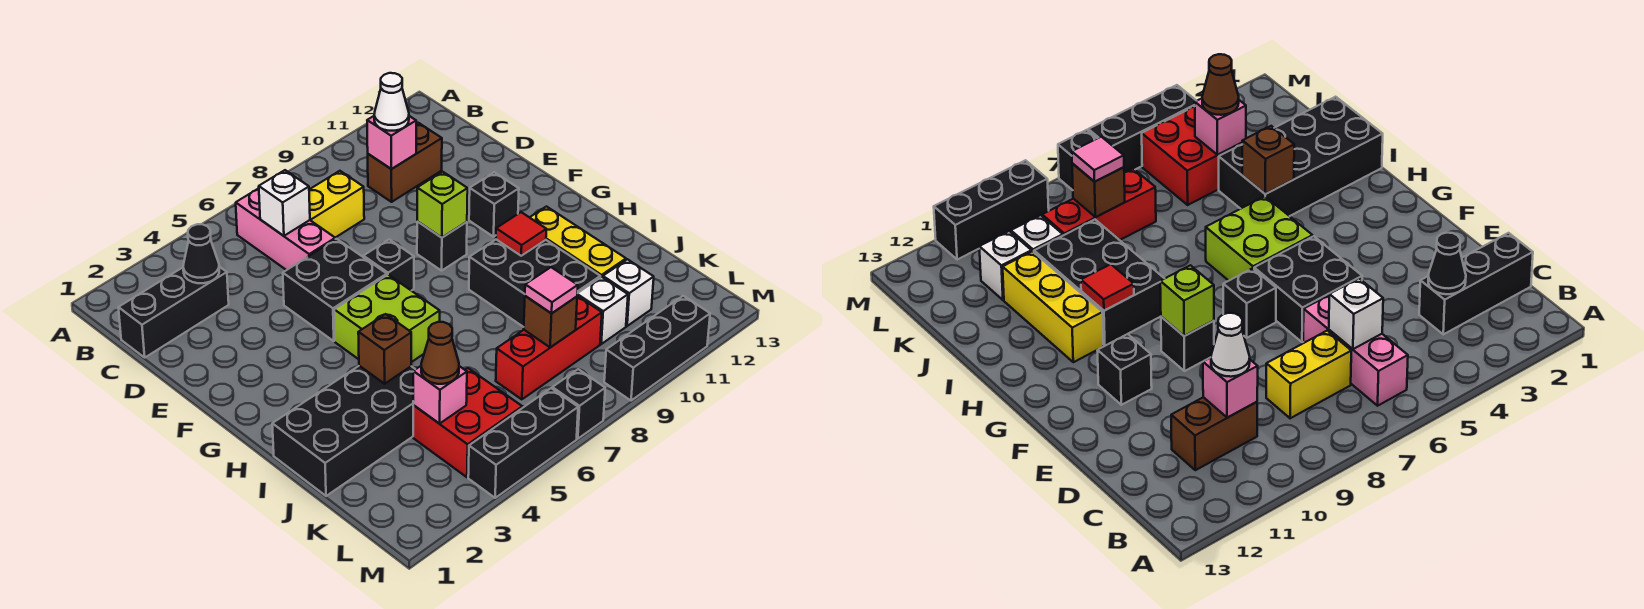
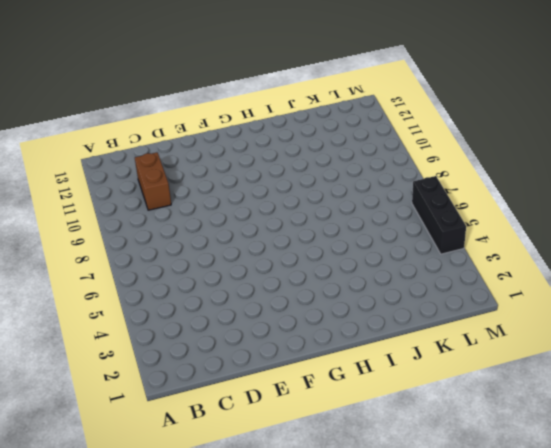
none -> pink brick B6:D6 level 1
none -> black brick C1:C3 level 1
none -> yellow brick C7:C8 level 1
none -> black brick E5:F6 level 1

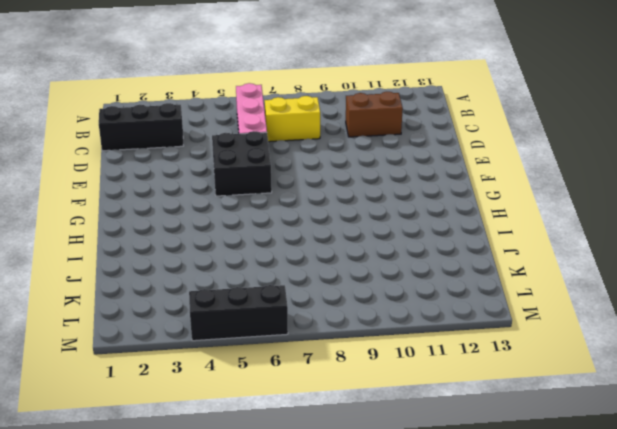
none -> black brick F7 level 1
none -> black brick F9 level 1
none -> black brick F11 level 1
none -> lime brick G5:H6 level 1

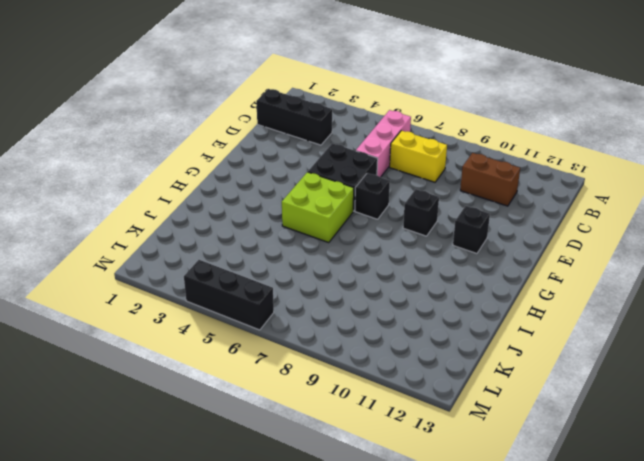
none -> black brick H9:J10 level 1
none -> yellow brick H11:J11 level 1
none -> black brick I1:J4 level 1
none -> red brick K4:L5 level 1

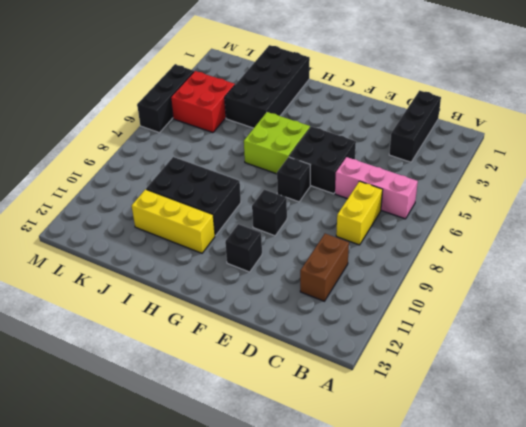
none -> red brick K7:K9 level 1
none -> white brick K10 level 1
none -> white brick K11 level 1
none -> black brick M7 level 1

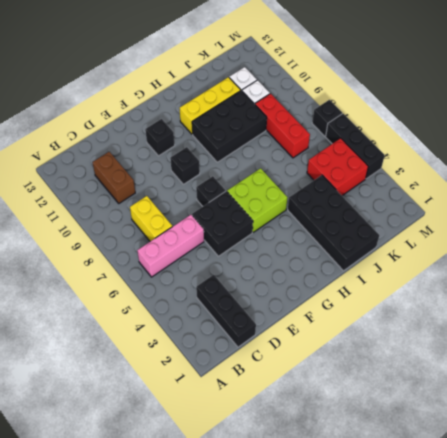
none -> black brick M9:M11 level 1
none -> black cone C3 level 2
none -> white brick C6 level 2
none -> pink brick C10 level 2

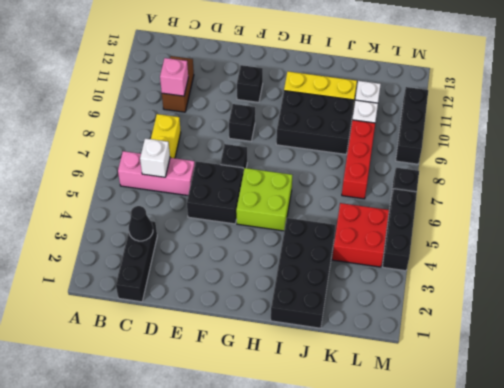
none -> lime brick F9 level 2
none -> red tile H10 level 2
none -> brown brick I4 level 2
none -> pink brick K4 level 2

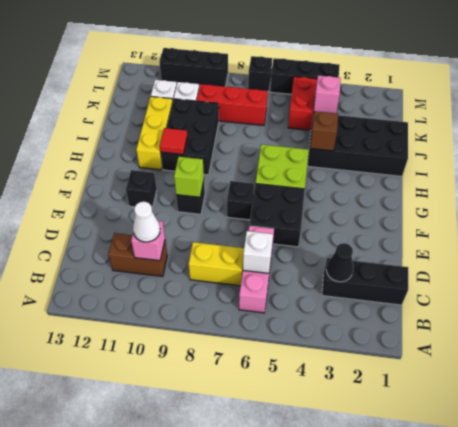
none -> brown brick K8 level 2
none -> brown cone K4 level 3
none -> pink tile K8 level 3

